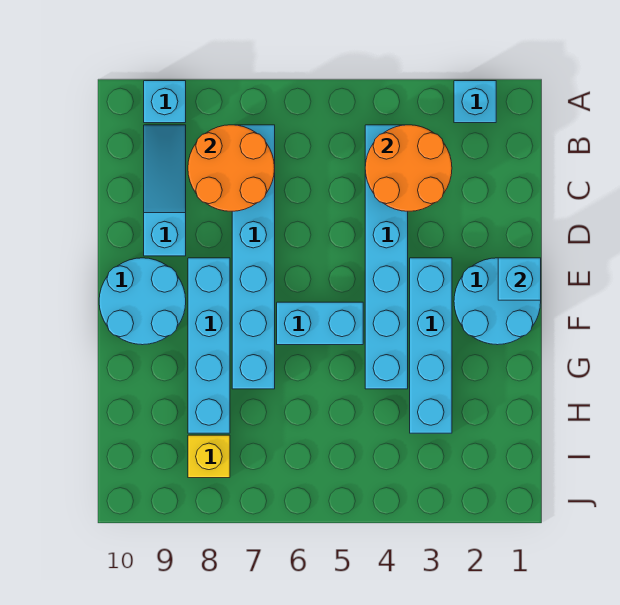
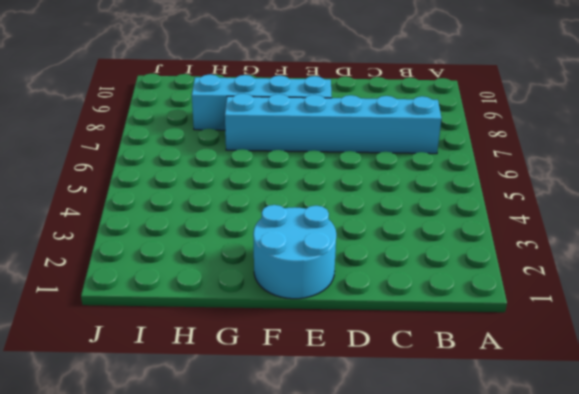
none -> cyan brick A2 level 1
none -> cyan brick A9 level 1
none -> cyan brick B4:G4 level 1

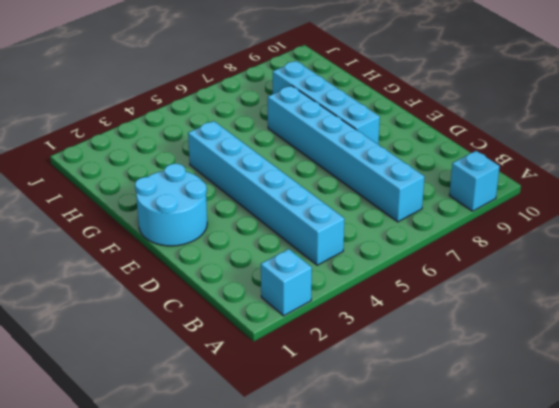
none -> cyan slope B9:D9 level 1 top D
none -> cyan brick E3:H3 level 1
none -> cyan round brick E9:F10 level 1

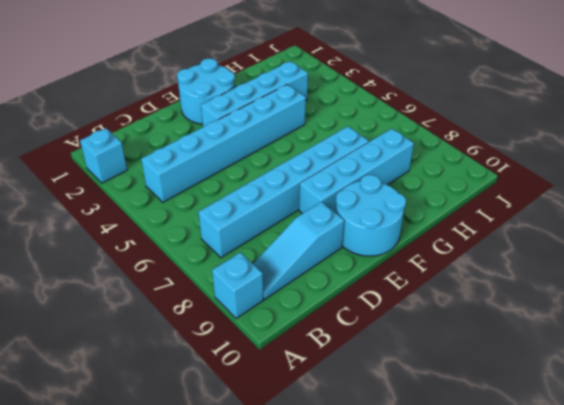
none -> cyan brick F5:F6 level 1
none -> yellow brick I8 level 1
none -> orange round brick B3:C4 level 2

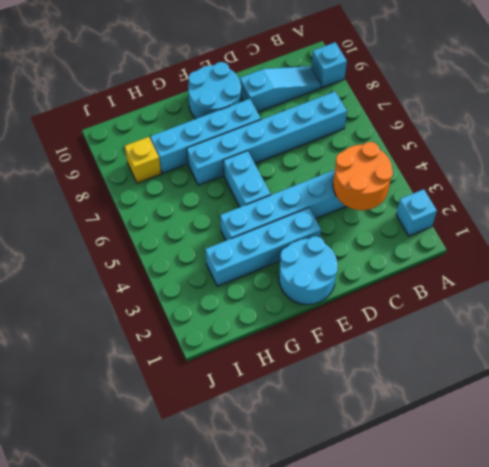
none -> orange round brick B7:C8 level 2
none -> cyan brick E1 level 2

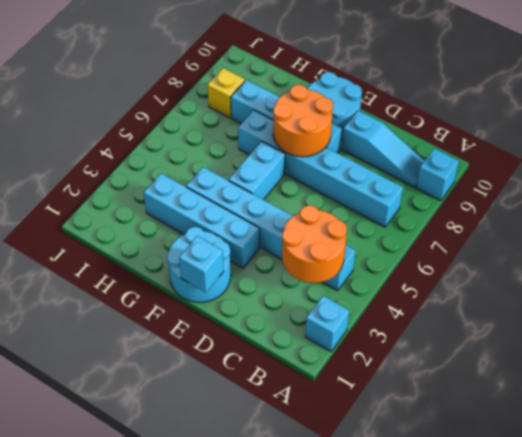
orange round brick E7:F8 level 2 -> orange round brick B7:C8 level 2

